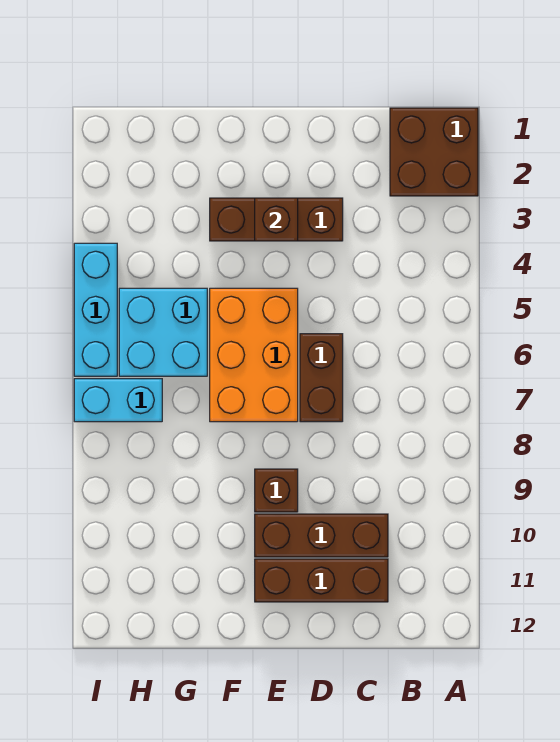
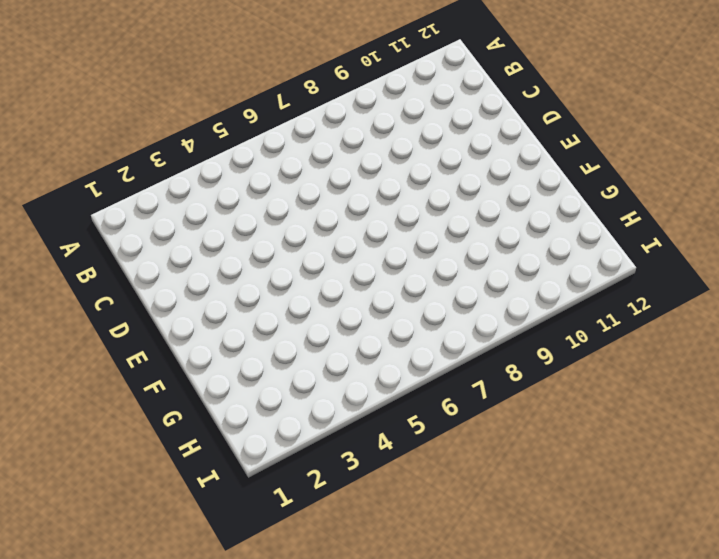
none -> brown brick A1:B2 level 1
none -> brown brick C10:E10 level 1

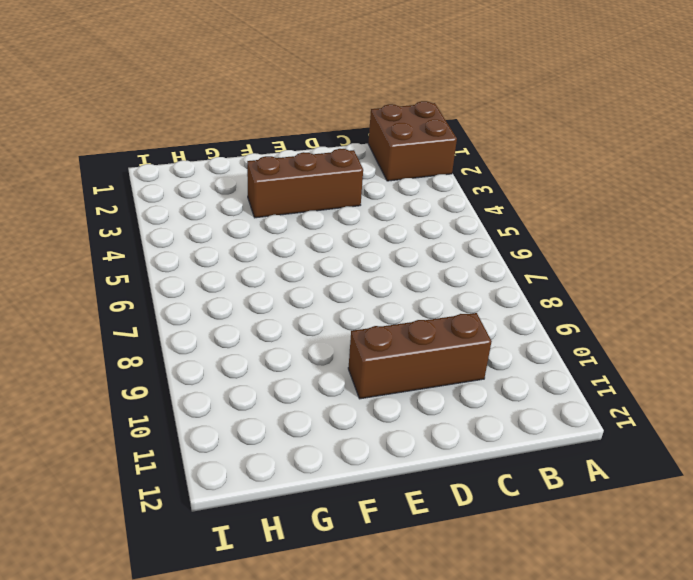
none -> brown brick C11:E11 level 1
none -> brown brick D6:D7 level 1

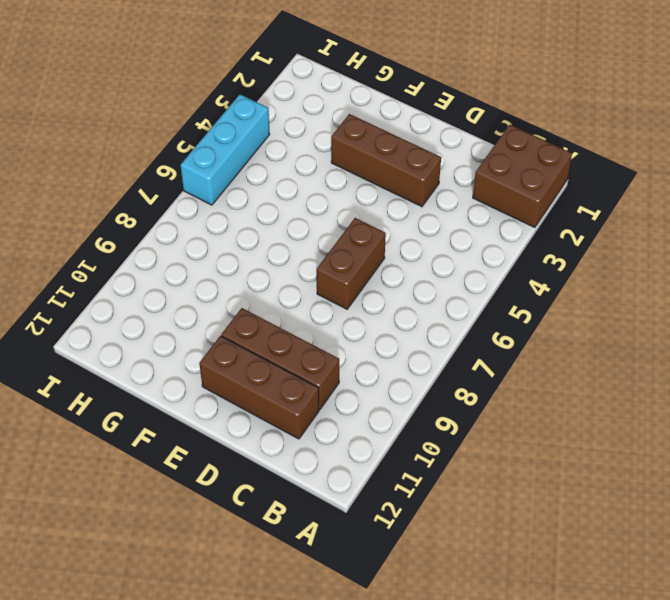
none -> orange brick E5:F7 level 1
none -> brown brick E9 level 1

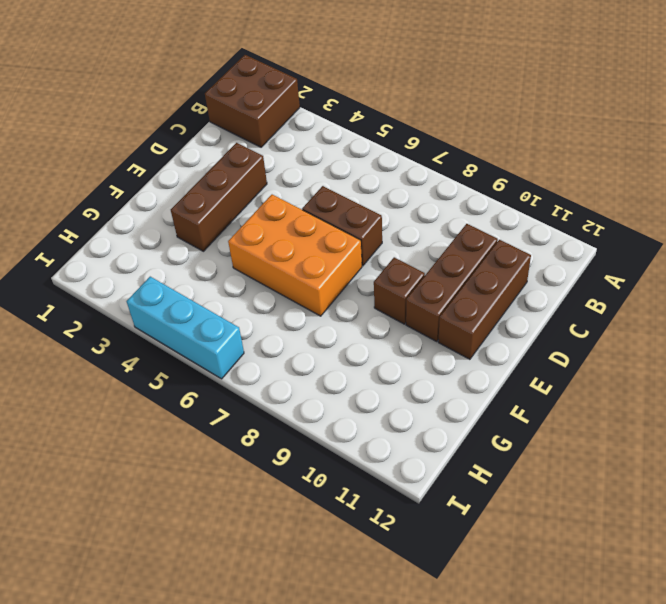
none -> cyan brick G5:H6 level 1
none -> cyan brick H7:I7 level 1

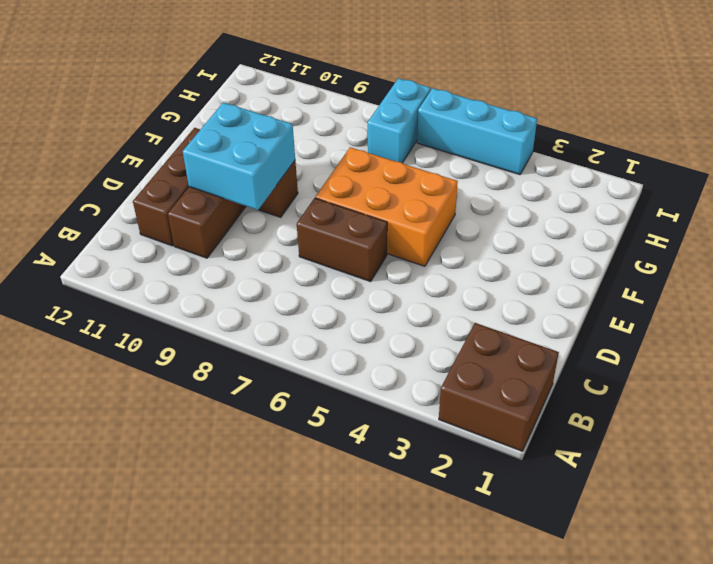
cyan brick D9:E10 level 2 -> cyan brick G5:H6 level 1
none -> brown brick D3:F3 level 1
none -> brown brick E3 level 2

